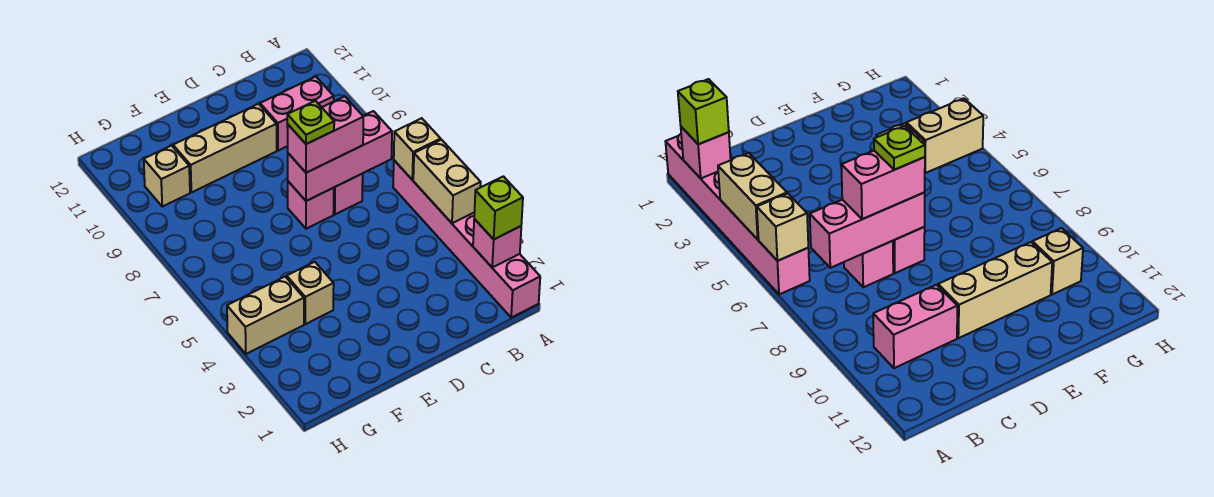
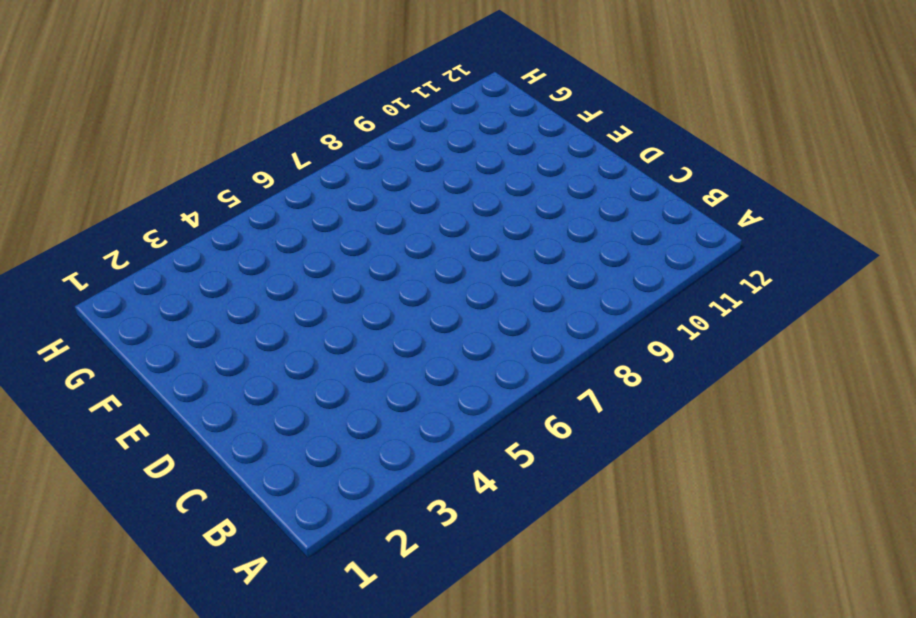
none -> pink brick A1:A6 level 1
none -> pink brick B10:C10 level 1
none -> pink brick C7 level 1

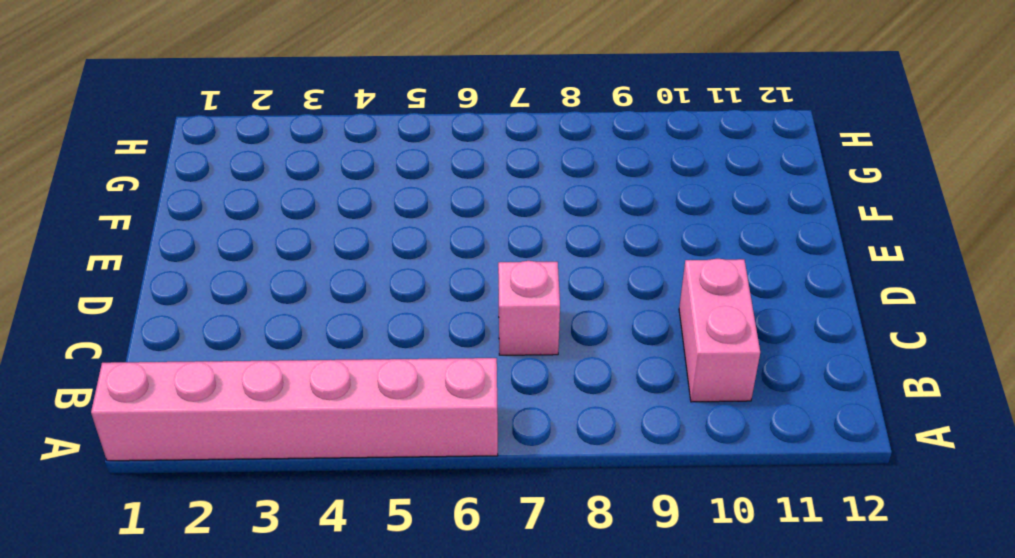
none -> pink brick D7 level 1
none -> tan brick D10:F10 level 1
none -> tan brick F4 level 1

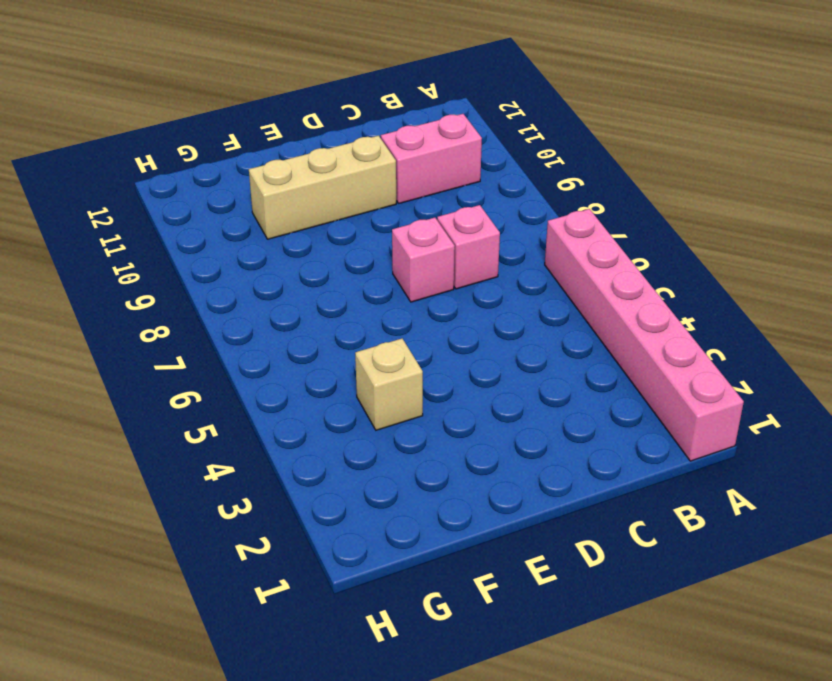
none -> tan brick G4:H4 level 1
none -> tan brick G10 level 1
none -> pink brick A2 level 2

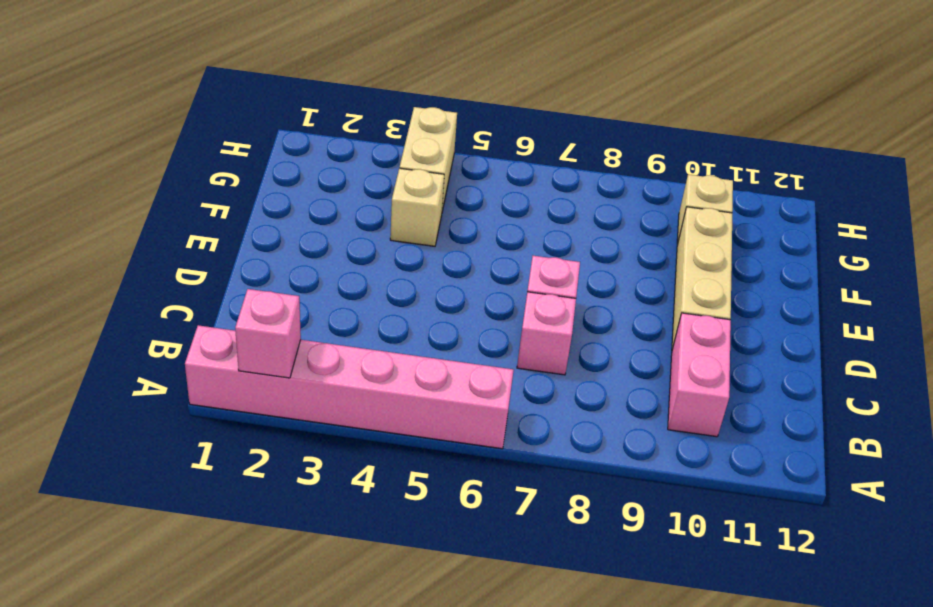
none -> tan brick A4:A5 level 2
none -> tan brick A6 level 2
none -> pink brick B7:D7 level 2

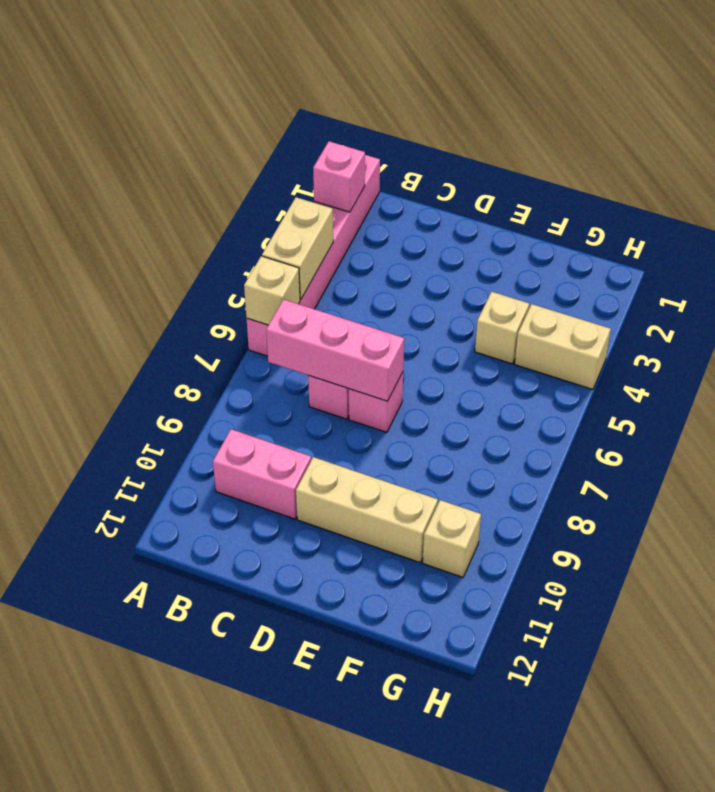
none -> lime brick A2 level 3
none -> pink brick C7:D7 level 3
none -> lime plate D7 level 4

